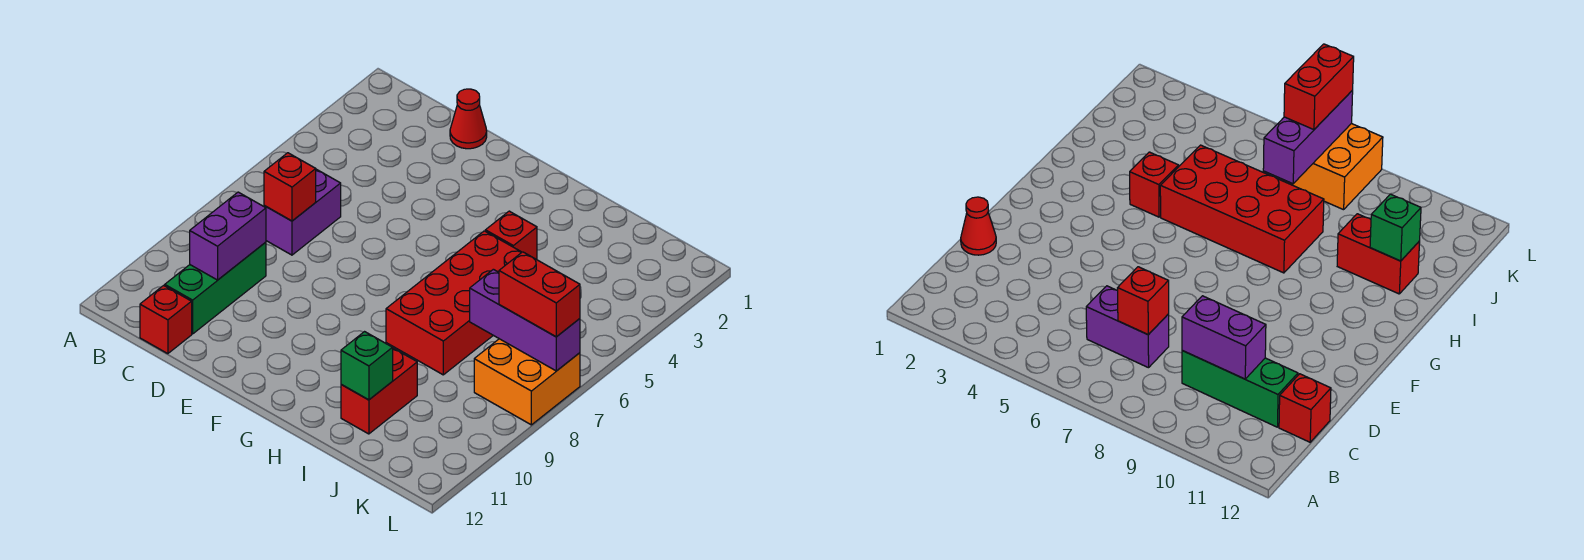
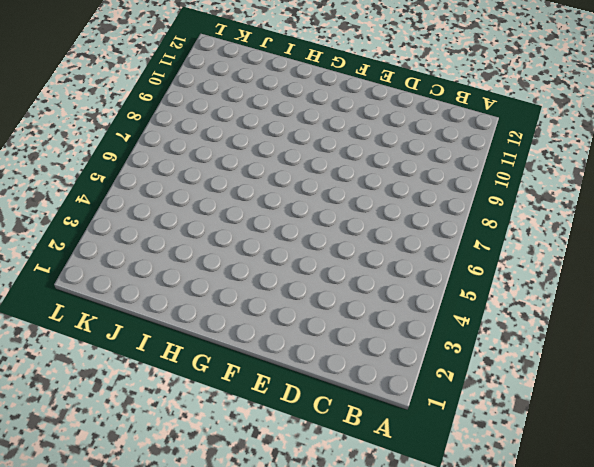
none -> purple brick C6:C7 level 1
none -> green brick C9:C11 level 1
none -> red brick C12 level 1

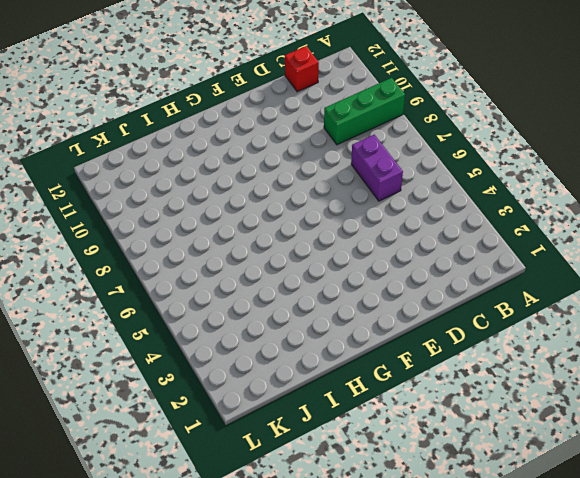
green brick A9:C9 level 1 -> green brick C9:C11 level 1
none -> red cone D1 level 1
none -> red brick H4 level 1
none -> red brick H5:I8 level 1

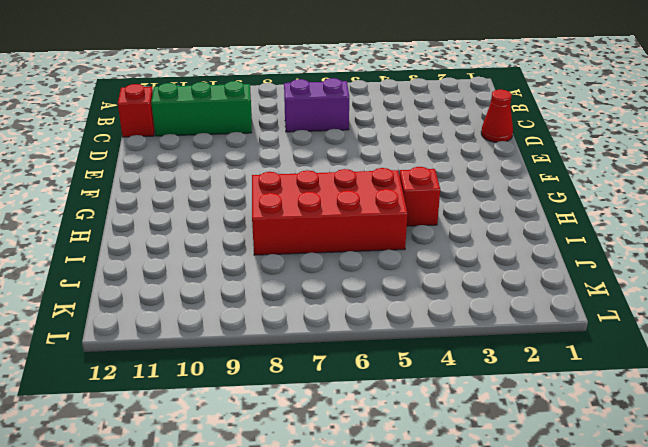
none -> red brick I10:I11 level 1
none -> orange brick K7:L8 level 1
none -> red brick C7 level 2

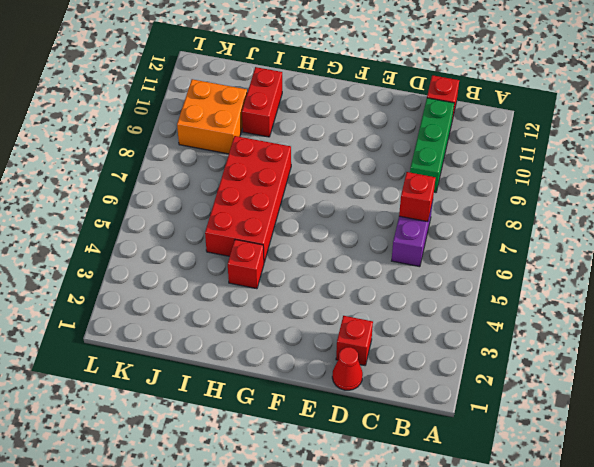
red brick D2 level 1 -> none
orange brick J9:K10 level 1 -> orange brick K7:L8 level 1
none -> purple brick C9:C10 level 2
none -> green brick I11 level 2
none -> purple brick J7:L7 level 2

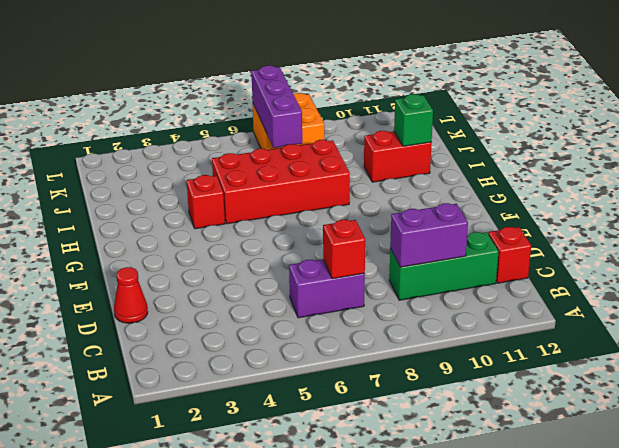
none -> red brick K7:L7 level 3

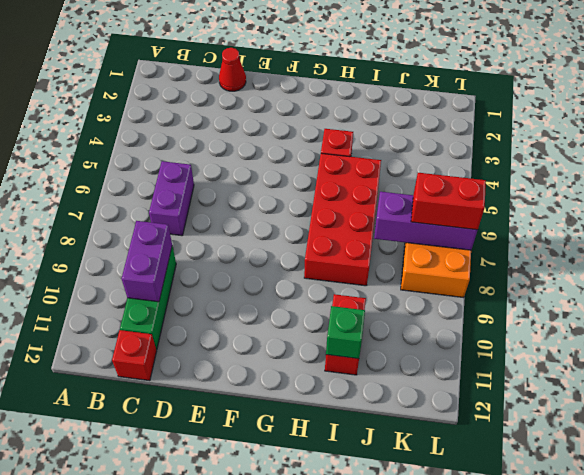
none -> red brick C7 level 2

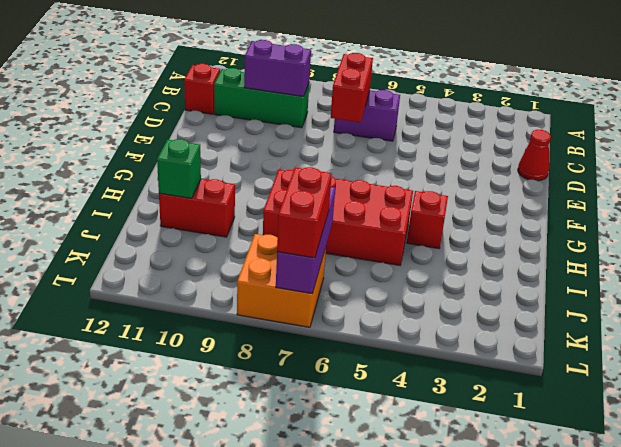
red brick C7:D7 level 2 -> red brick C7 level 2

